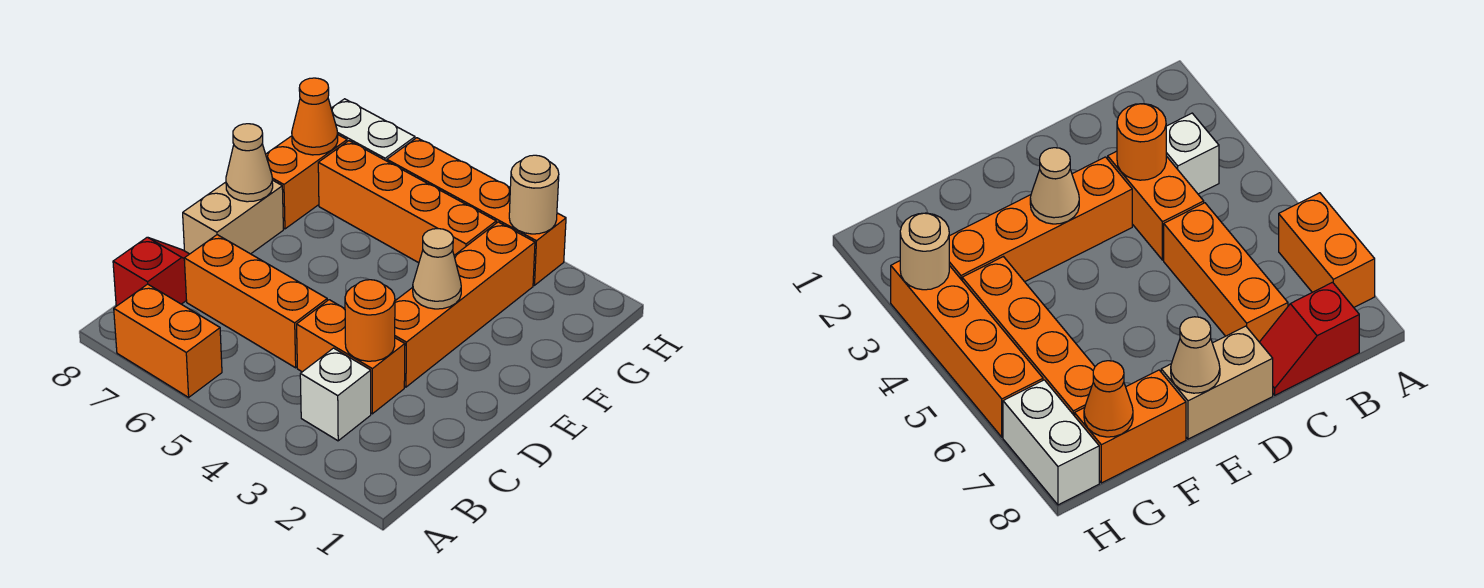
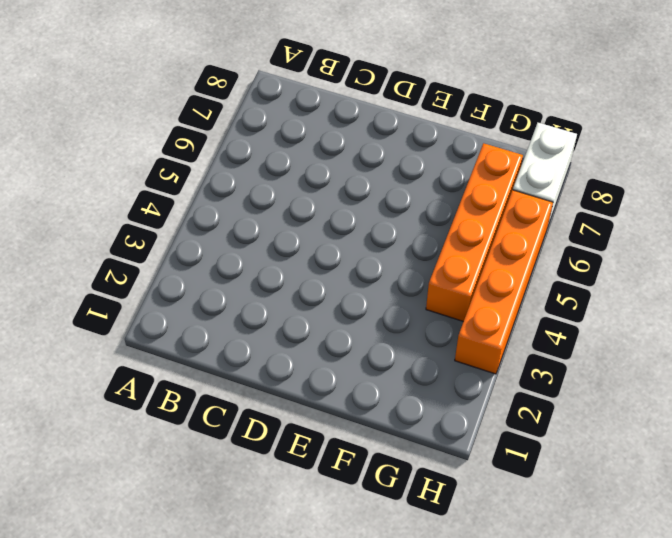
none -> orange brick A6:A7 level 1
none -> white brick B3 level 1
none -> red slope B8:C8 level 1 top B

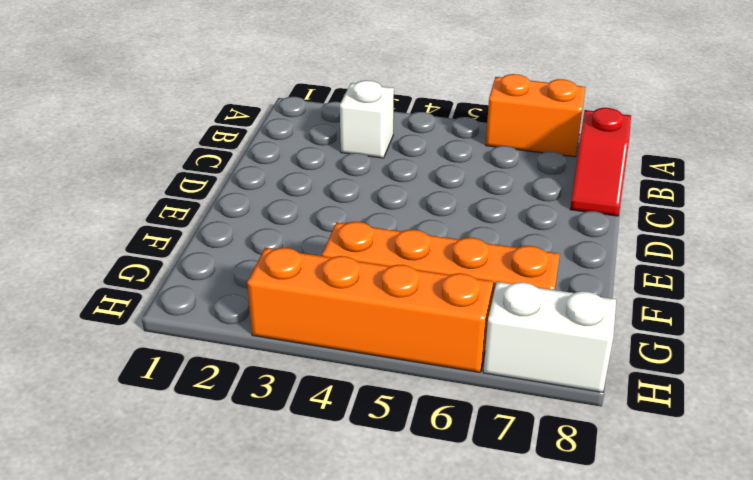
none -> orange brick C3:C4 level 1
none -> orange brick C5:C7 level 1
none -> orange brick D3:G3 level 1

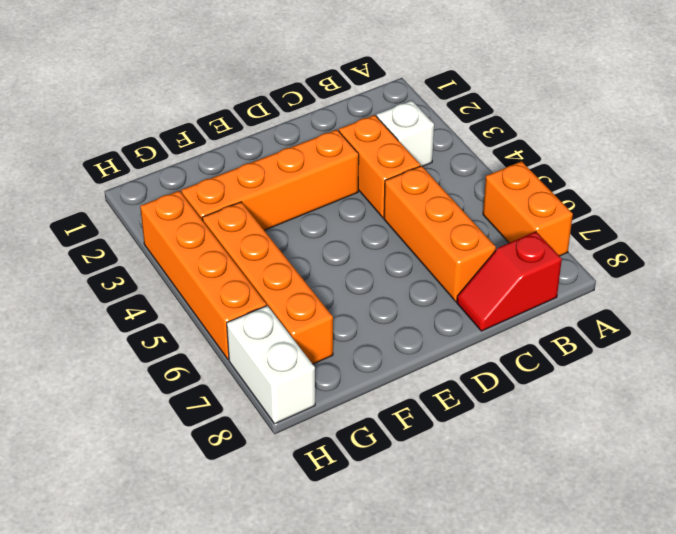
none -> tan brick D8:E8 level 1
none -> orange brick F8:G8 level 1
none -> orange round brick C3 level 2

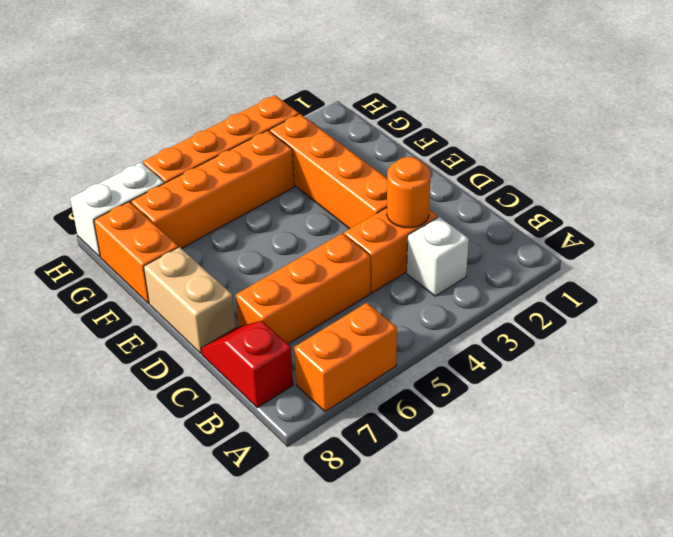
none -> tan cone E3 level 2
none -> tan cone E8 level 2
none -> orange cone G8 level 2

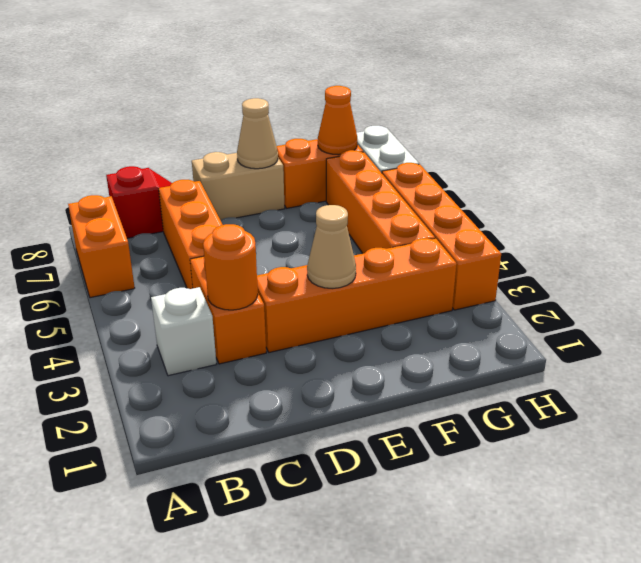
none -> tan round brick H3 level 2

